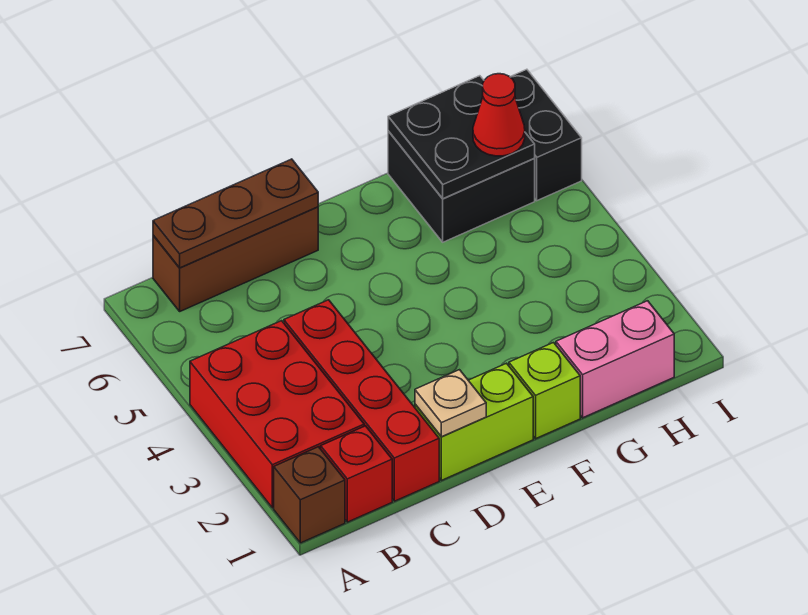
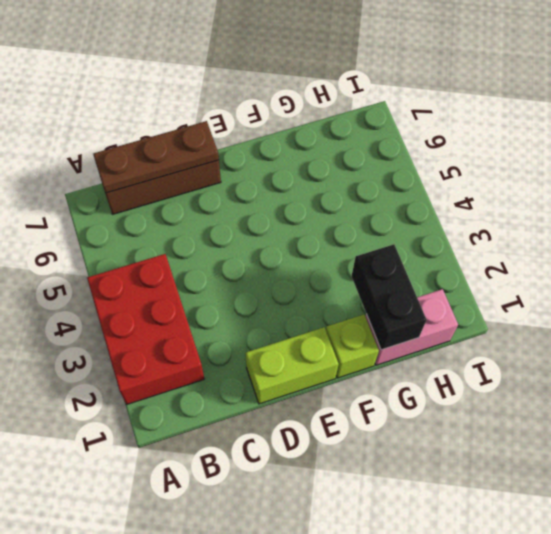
black brick G1:G2 level 2 -> black brick I6:I7 level 1
none -> brown brick A1 level 1
none -> red brick B1 level 1
none -> red brick C1:C4 level 1

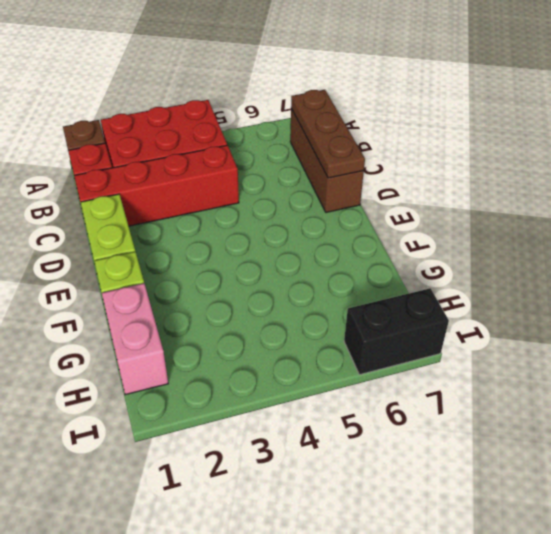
none -> black brick G6:H7 level 1
none -> tan plate D1 level 2
none -> black plate G6:H7 level 2

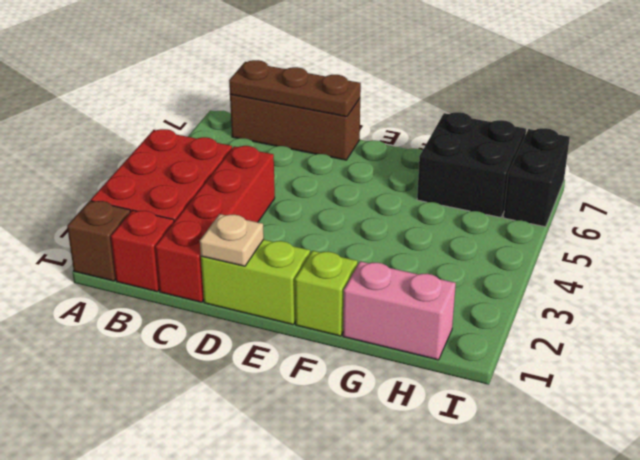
none -> black plate G6:H7 level 2
none -> red cone H6 level 3

